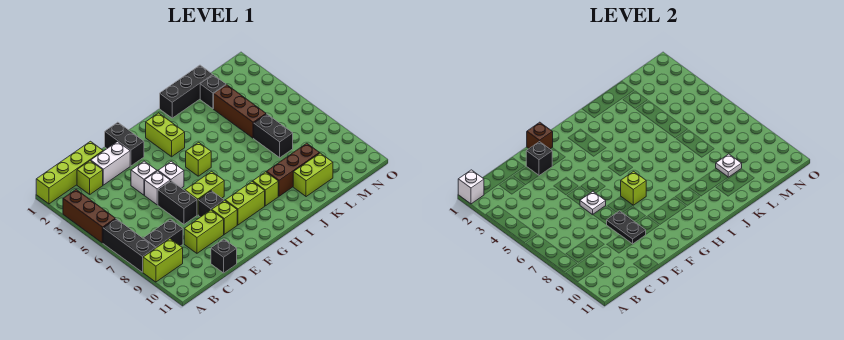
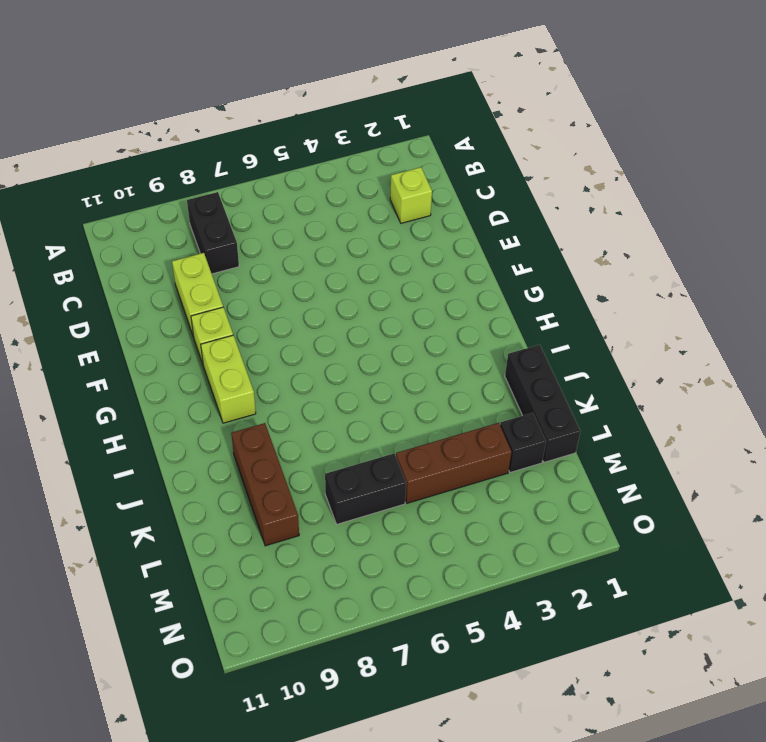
none -> lime brick A1:D1 level 1
none -> brown brick A3:A5 level 1
none -> black brick A6:A8 level 1
none -> lime brick A9:B9 level 1

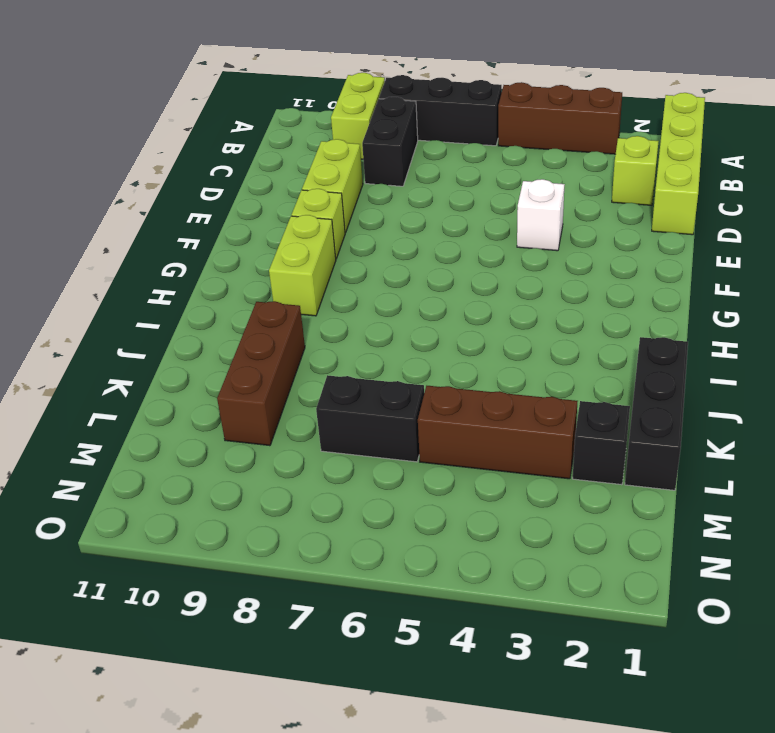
none -> white brick D2:E2 level 1
none -> black brick D11 level 1
none -> white brick E5 level 1
none -> black brick E6:E7 level 1

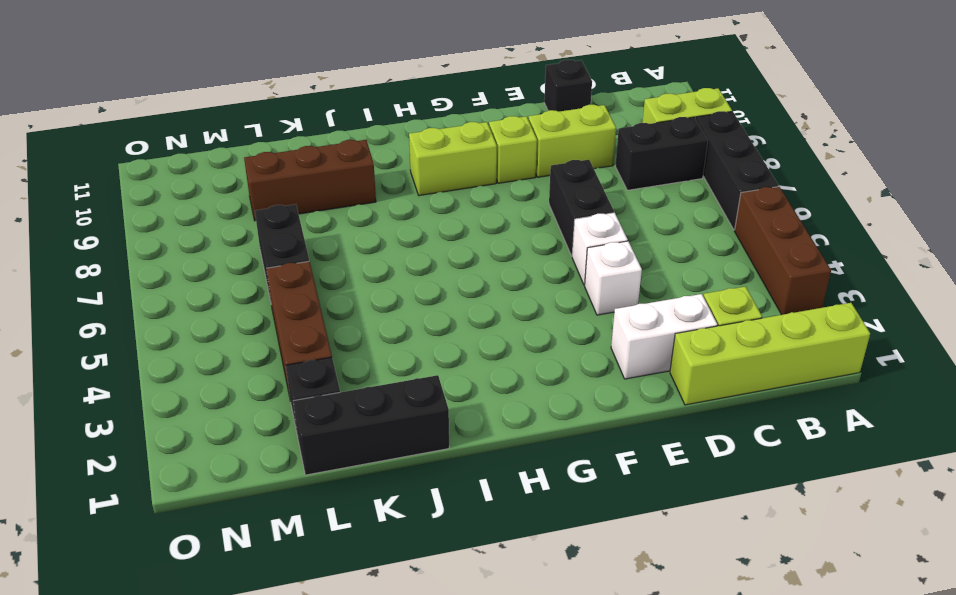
none -> black brick F1:F2 level 1
none -> white brick F5 level 1
none -> lime brick F7:G7 level 1
none -> black brick F8 level 1

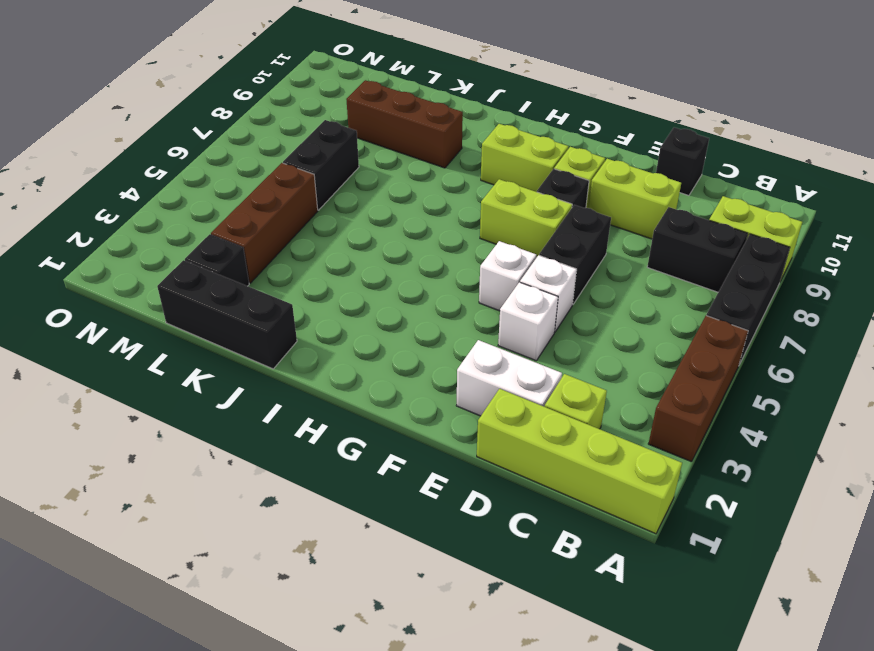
none -> black brick F1:F2 level 1
none -> lime brick H2:H3 level 1
none -> lime brick H5 level 1
none -> lime brick I9 level 1

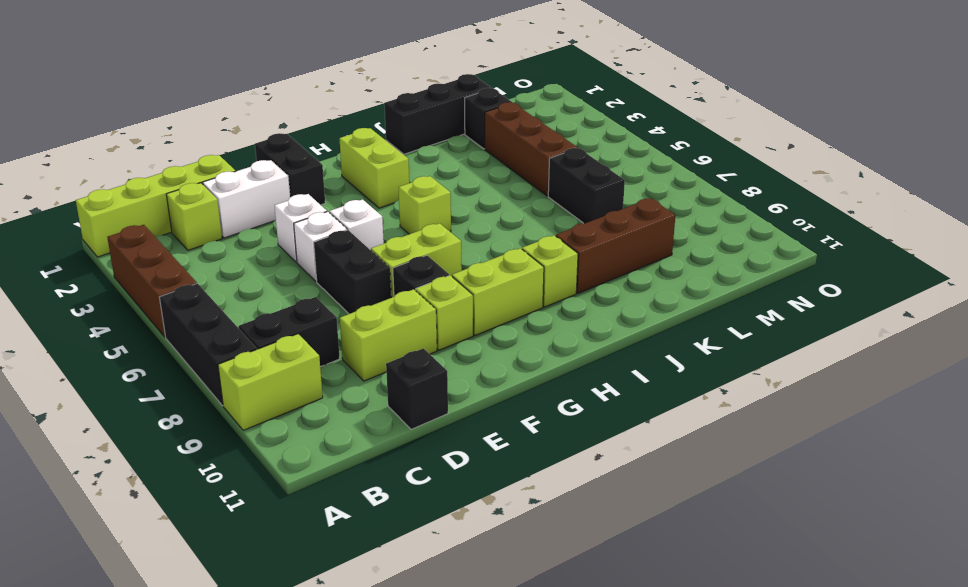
none -> lime brick K10:L10 level 1
none -> white brick A1 level 2
none -> black brick E2 level 2
none -> white plate E6 level 2

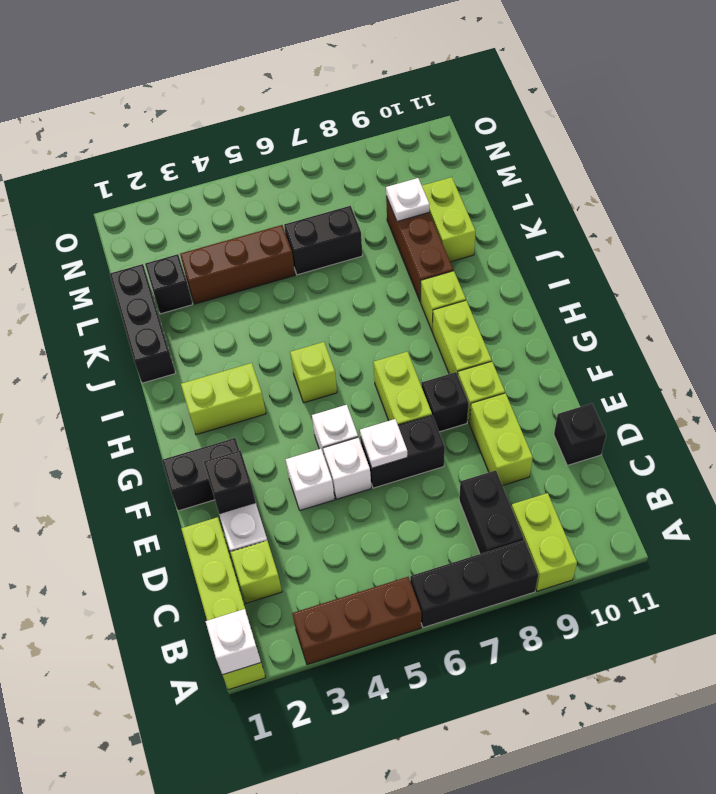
none -> black plate E8:E9 level 2
none -> brown brick F1 level 2
none -> lime brick G7 level 2

